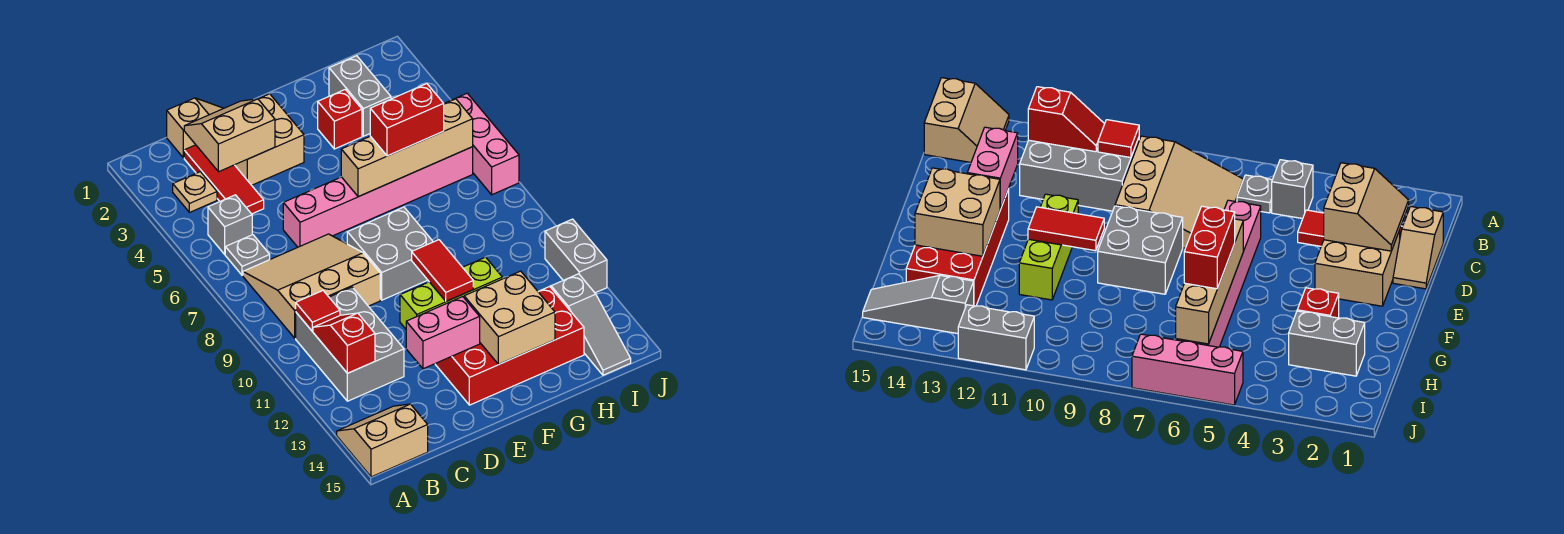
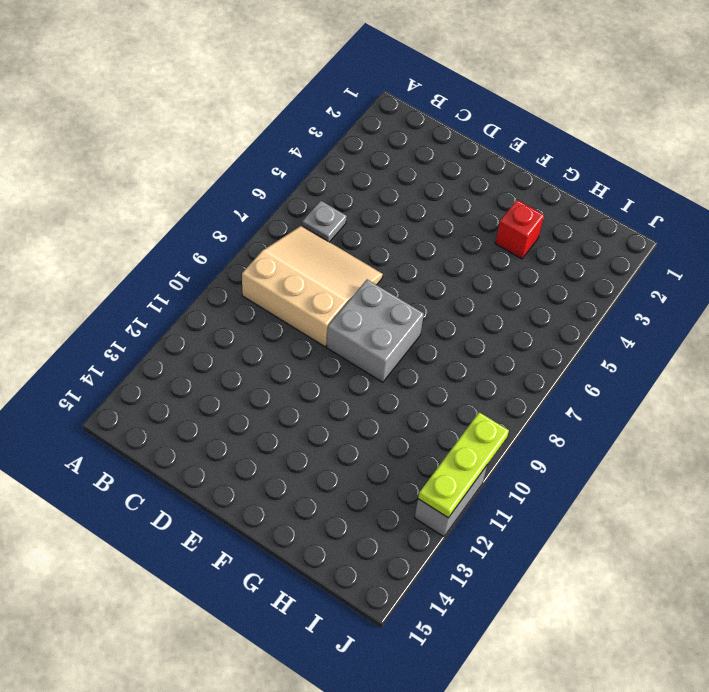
lime plate J10:J12 level 2 -> none
none -> tan slope A14:B15 level 1 top 15
none -> tan plate B3 level 1
none -> grey brick B5 level 1

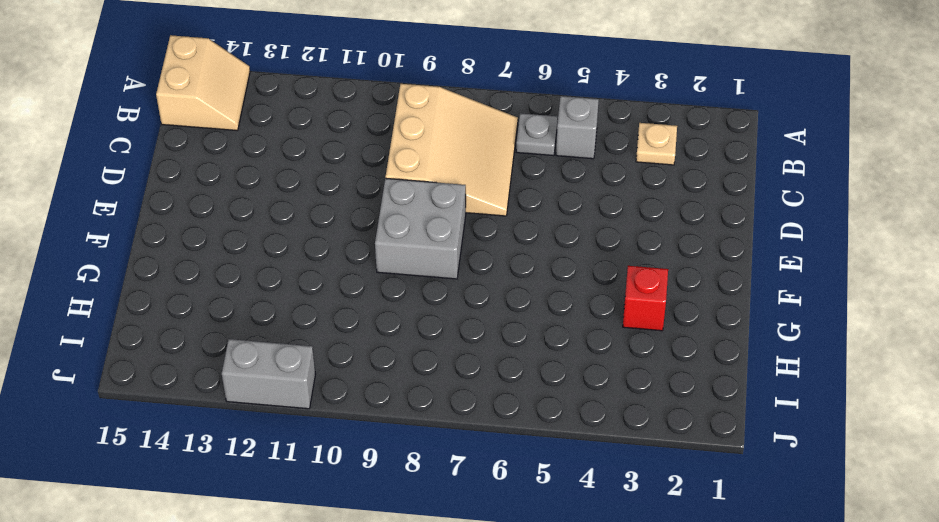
none -> grey brick B10:C12 level 1
none -> tan slope C1:D1 level 1 top C
none -> red tile C2:C4 level 1

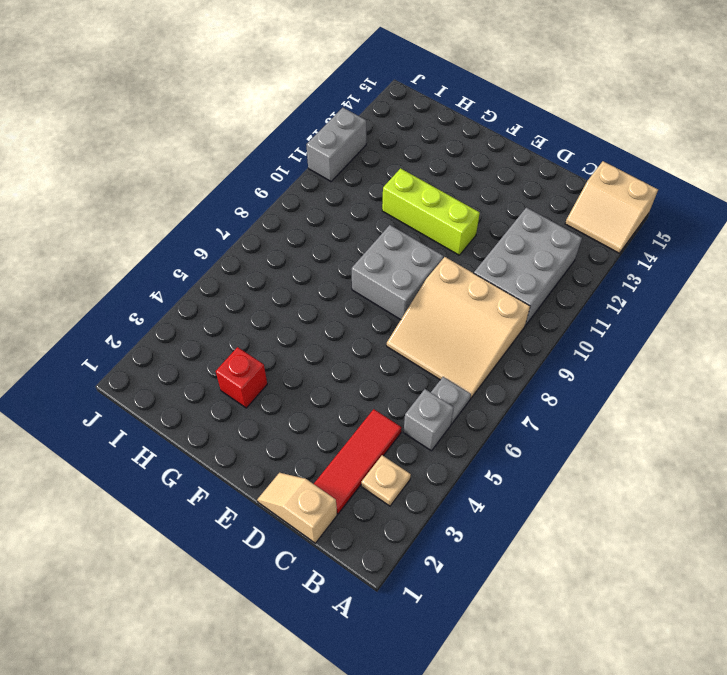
none -> tan brick D2:E3 level 1
none -> pink brick D6:I6 level 1
none -> red brick E13:H14 level 1

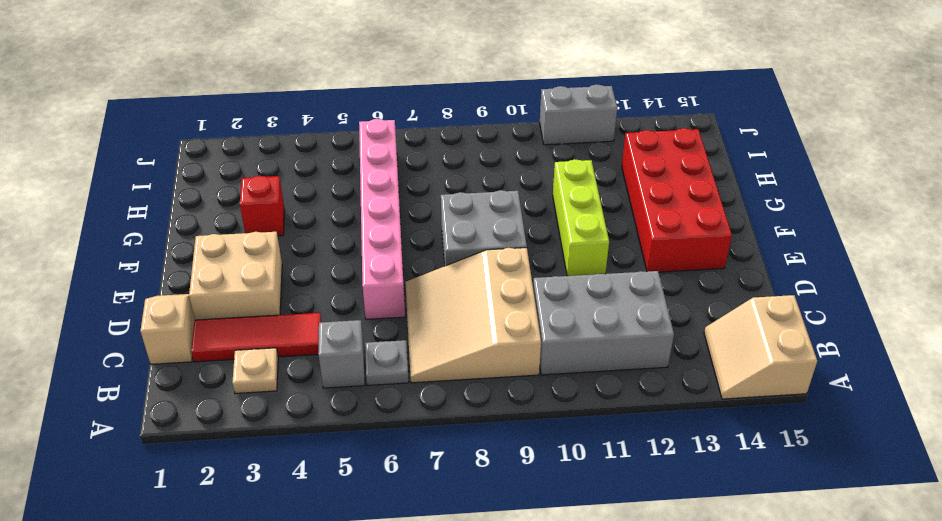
none -> grey brick H2:H3 level 1
none -> grey slope I13:I15 level 1 top 13
none -> pink brick J5:J7 level 1

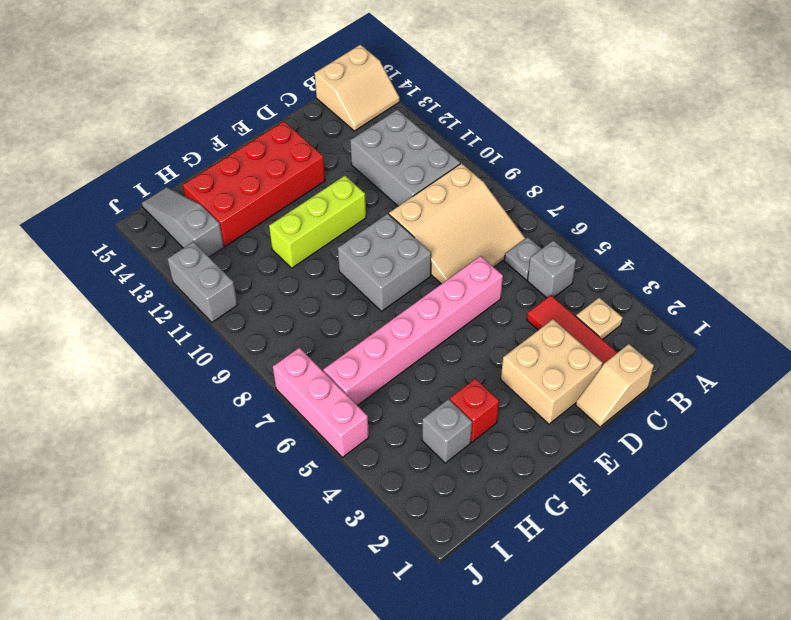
grey brick H3 level 1 -> grey brick H2:H3 level 1
none -> red tile B10 level 2
none -> red slope B11:B12 level 2 top 12
none -> tan slope C2:D3 level 2 top 3

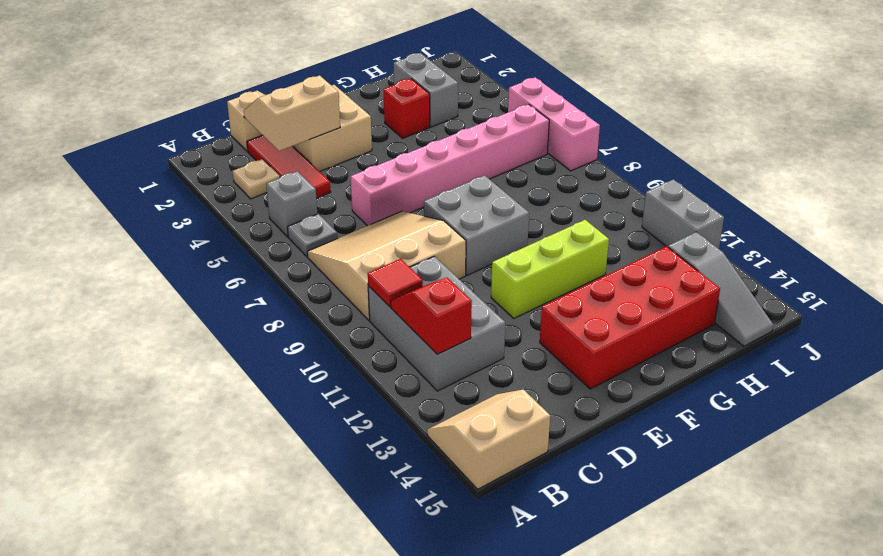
none -> pink brick D13:E13 level 2
none -> tan brick F6:I6 level 2
none -> red tile F10:F11 level 2

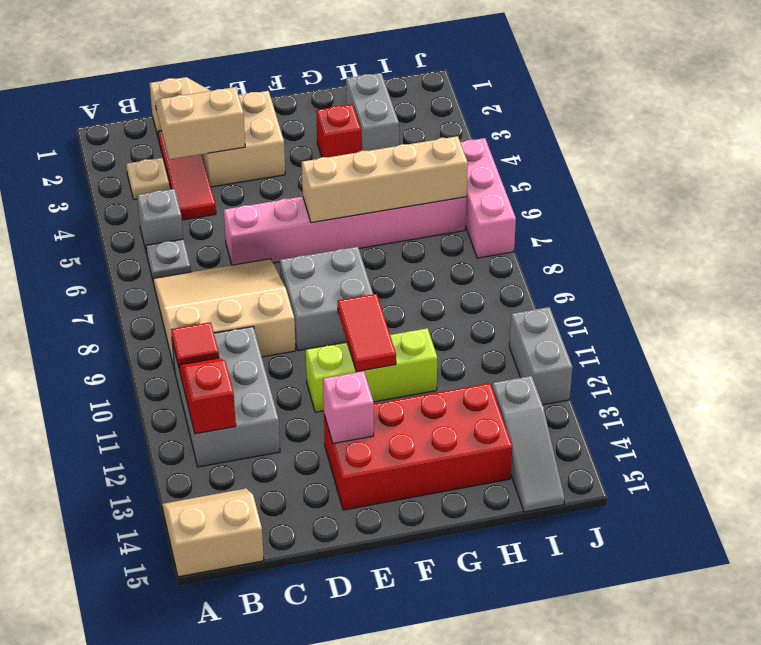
pink brick E13 level 2 -> pink brick D13:E13 level 2
none -> tan brick F13:G14 level 2
none -> red brick G6:H6 level 3

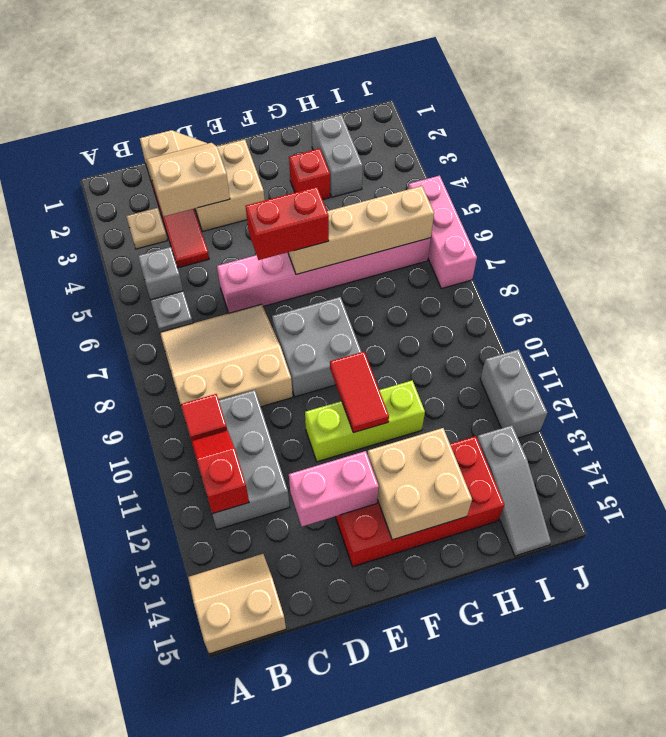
red brick E6:F6 level 3 -> red brick G6:H6 level 3

